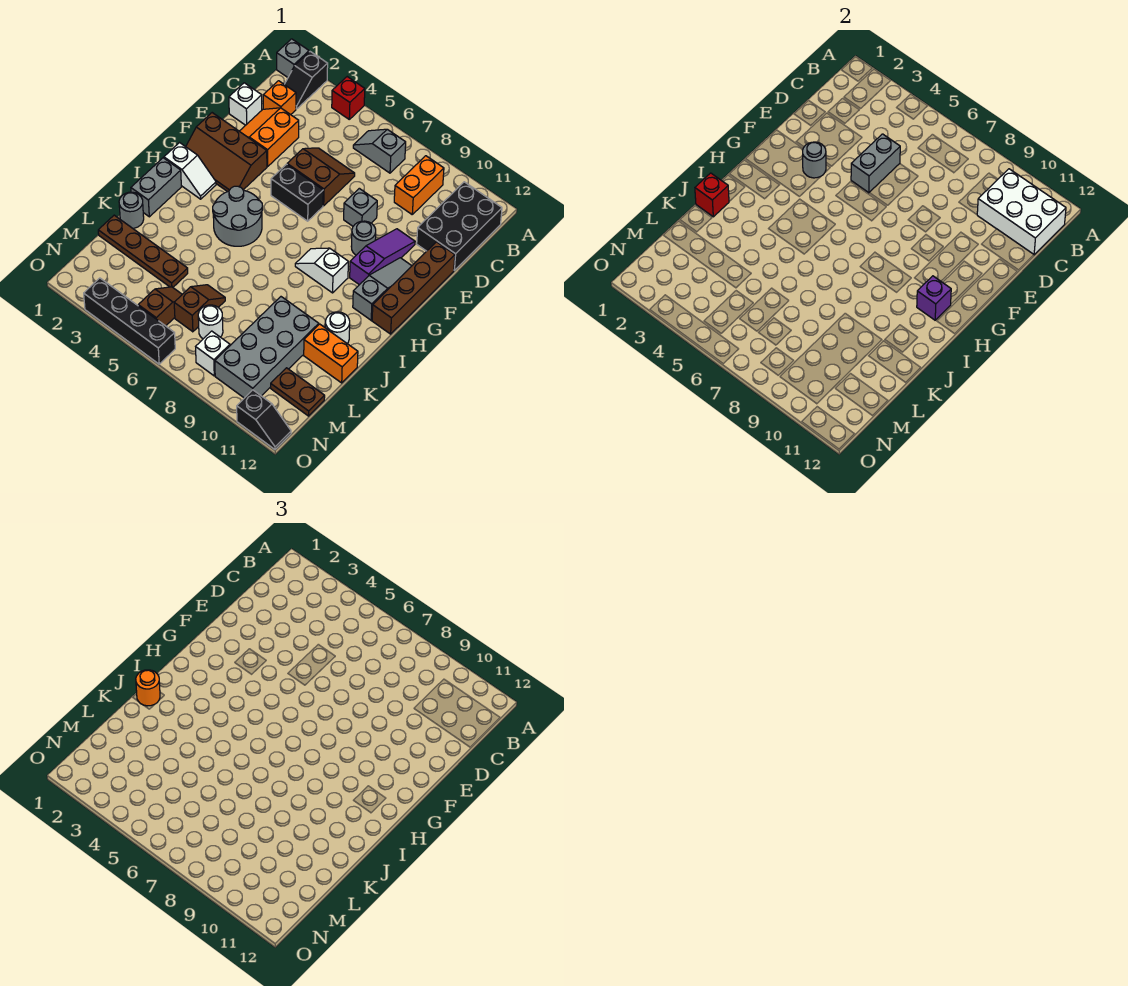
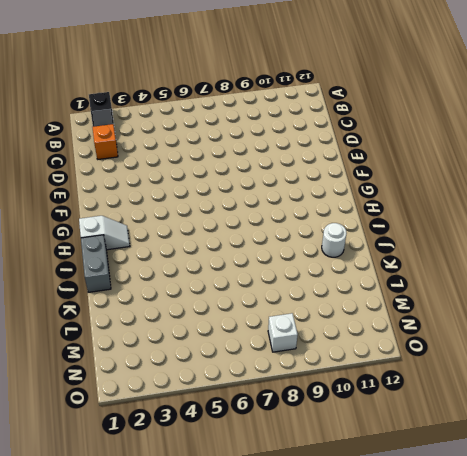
none -> grey brick A1 level 1
none -> red brick A4 level 1
none -> grey slope B6:B7 level 1 top 7
none -> orange brick B9:C9 level 1

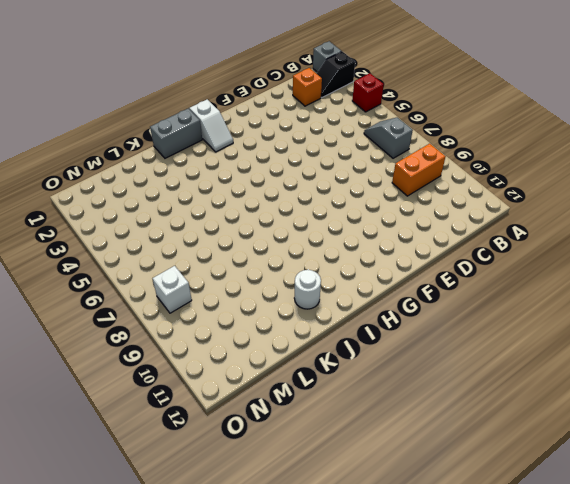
none -> black brick B11:D12 level 1
none -> white brick D1 level 1
none -> orange slope D2:E3 level 1 top 3
none -> brown slope D5:E6 level 1 top E

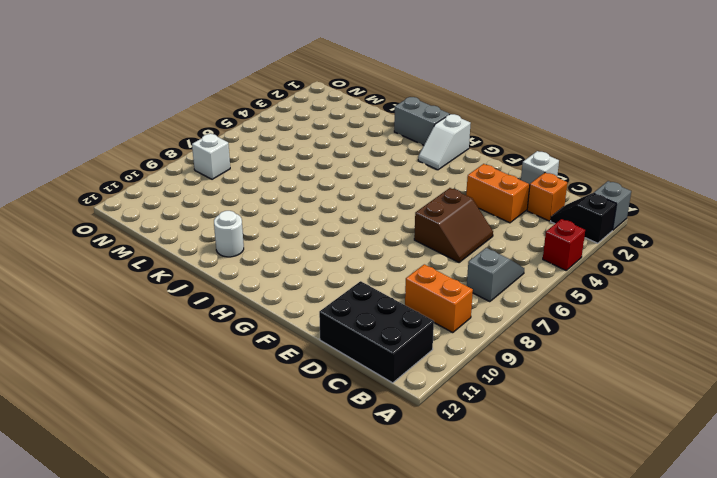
none -> grey brick E8 level 1
none -> purple slope E10:G10 level 1 top G
none -> brown brick E12:H12 level 1
none -> brown slope F1:G3 level 1 top F

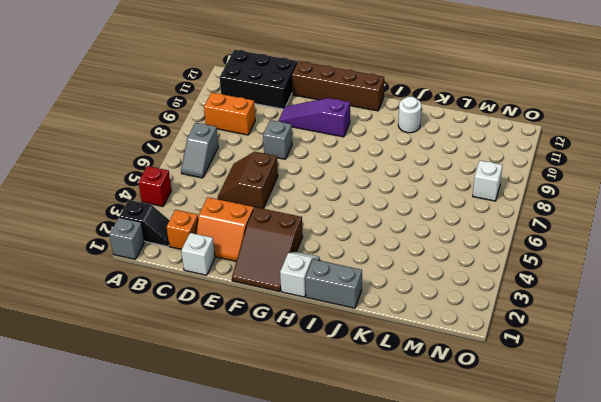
brown slope F1:G3 level 1 top 3 -> brown slope F1:G3 level 1 top F
none -> black brick F5:F6 level 1
none -> grey round brick F9 level 1
none -> grey slope F11:H11 level 1 top H
none -> grey round brick H4:I5 level 1

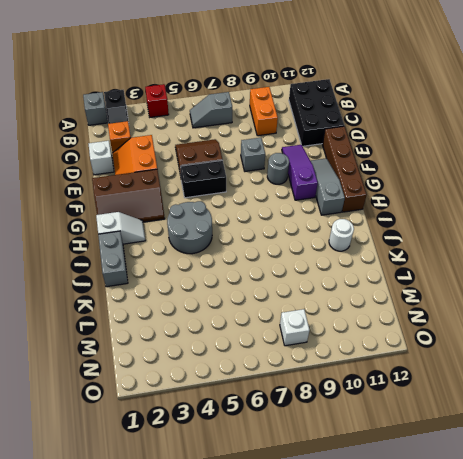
none -> white slope H8:H9 level 1 top 9
none -> grey round brick K1 level 1
none -> grey brick K9:N10 level 1
none -> orange brick K11:K12 level 1

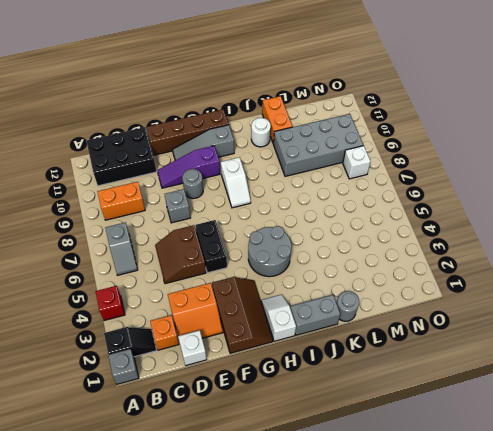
none -> brown plate L1:L4 level 1
none -> brown slope L6:M6 level 1 top M
none -> brown slope M5:N5 level 1 top N
none -> white round brick M7 level 1

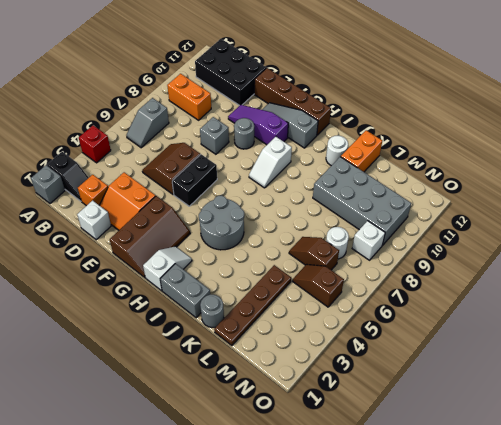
none -> brown plate M11:M12 level 1
none -> black brick O3:O6 level 1
none -> black slope O11:O12 level 1 top 11
none -> white brick B10:C12 level 2

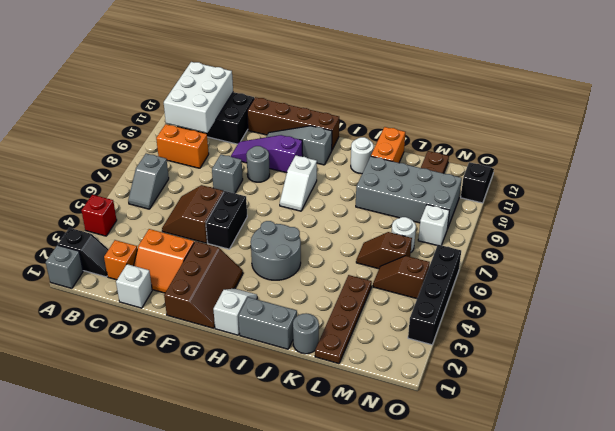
none -> grey brick D5:E5 level 2
none -> grey round brick F3 level 2
none -> purple brick H11 level 2
none -> red brick J1 level 2

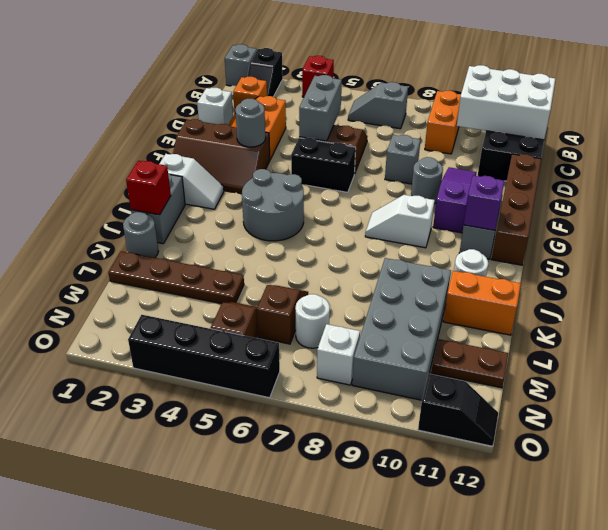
none -> orange round brick J1 level 3

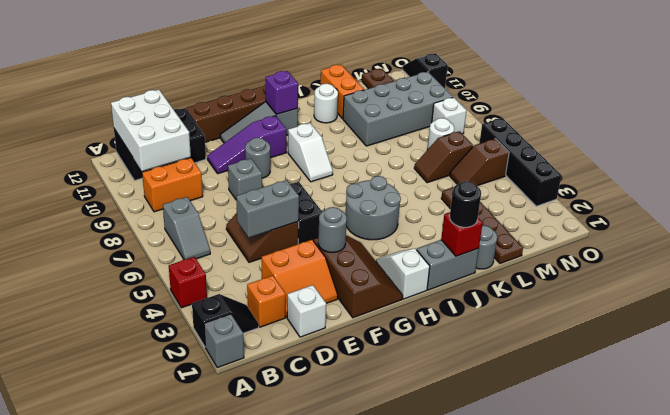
black round brick J1 level 3 -> orange round brick J1 level 3

